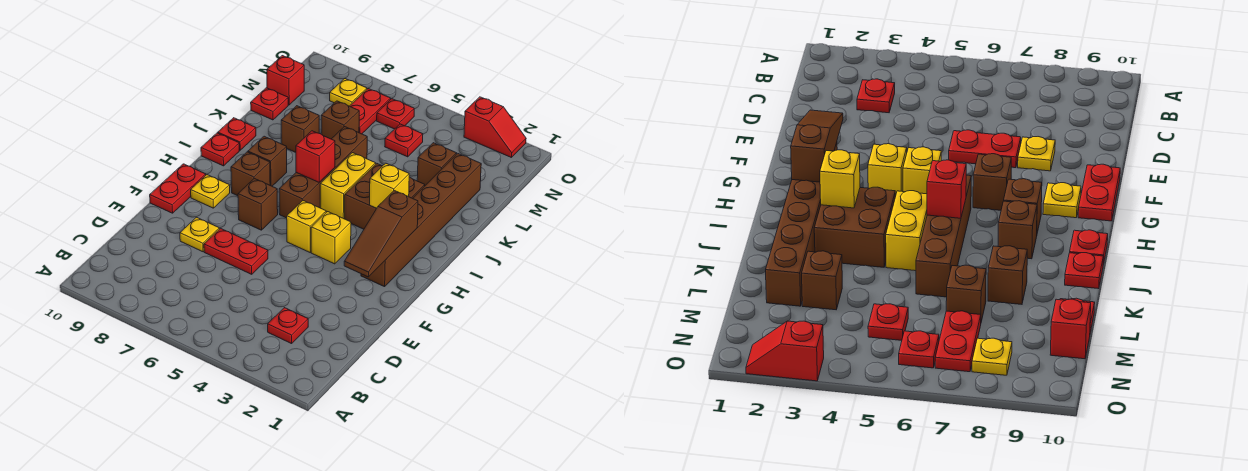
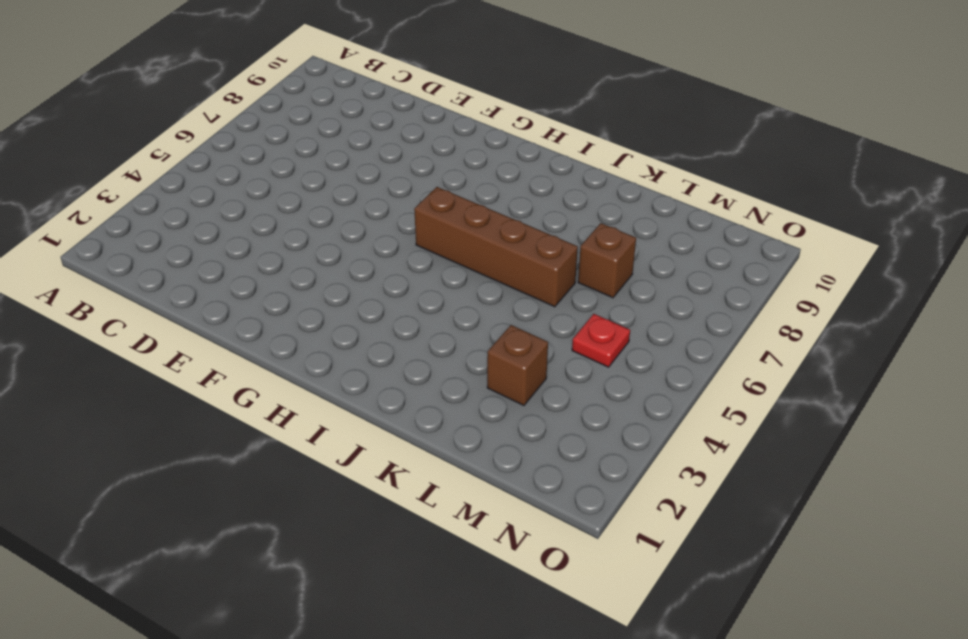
none -> red plate C3 level 1
none -> red plate E6:E7 level 1
none -> yellow plate E8 level 1

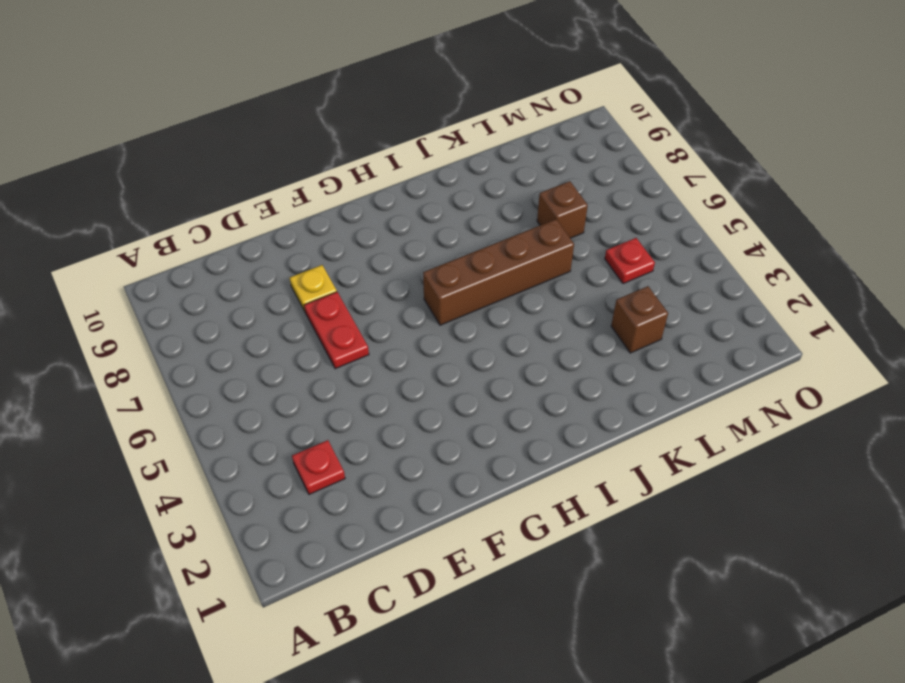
none -> red plate F10:G10 level 1
none -> brown brick G2:L2 level 1
none -> yellow brick G4 level 1

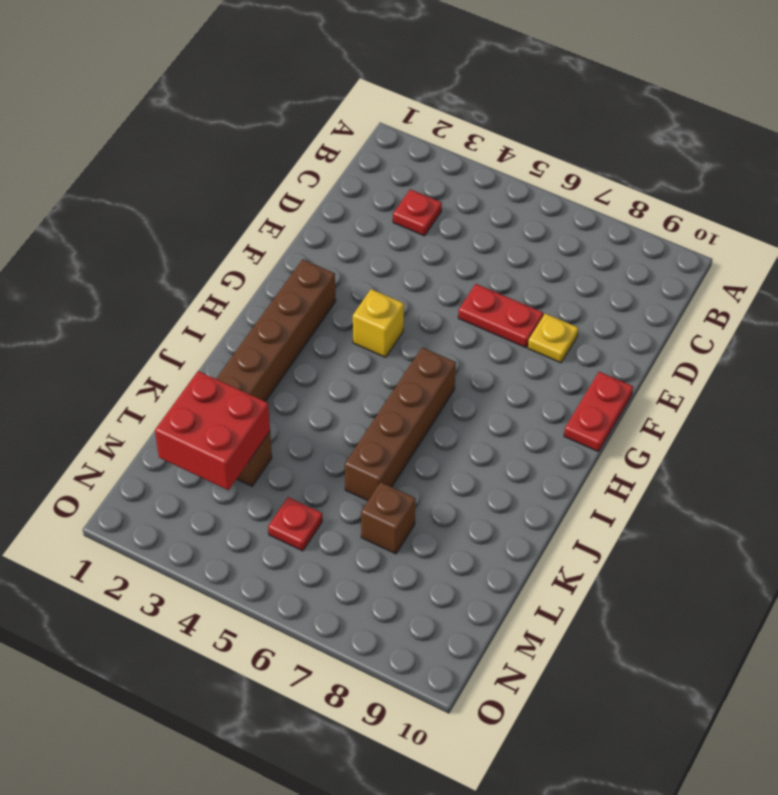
red brick L2:M3 level 2 -> none
none -> yellow brick G5 level 1
none -> brown brick G7 level 1
none -> yellow plate G9 level 1

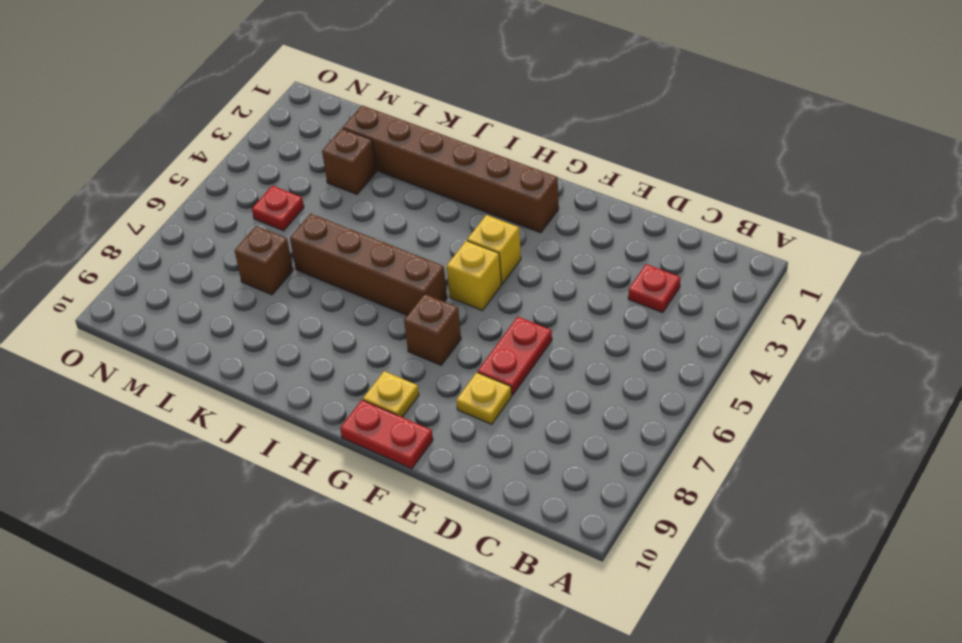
none -> brown brick H8 level 1
none -> brown brick I3:J4 level 1
none -> yellow brick I5:J5 level 1

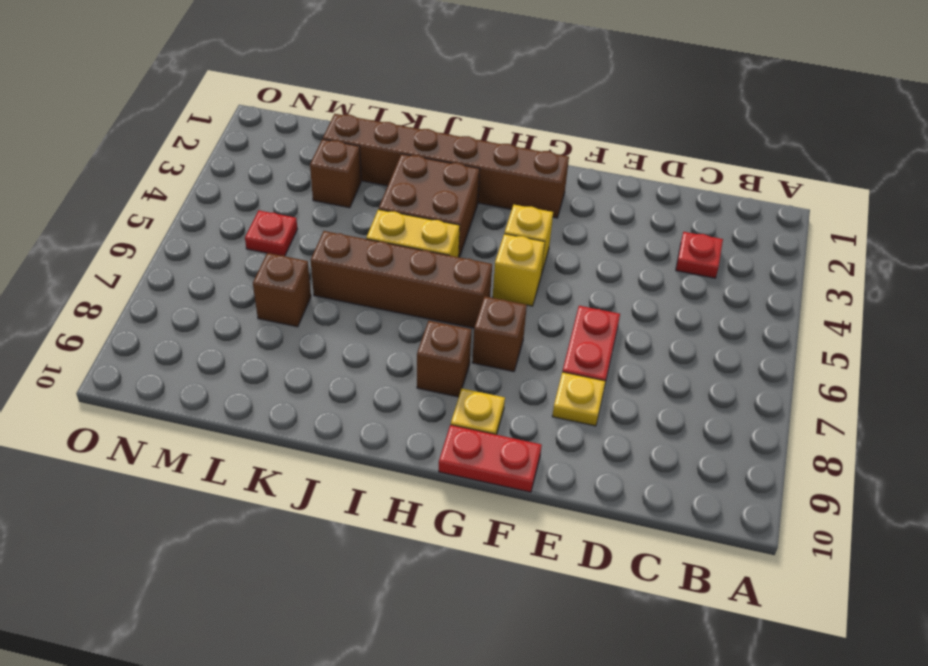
none -> brown brick I8 level 1
none -> red plate I10 level 1
none -> red plate J10 level 1

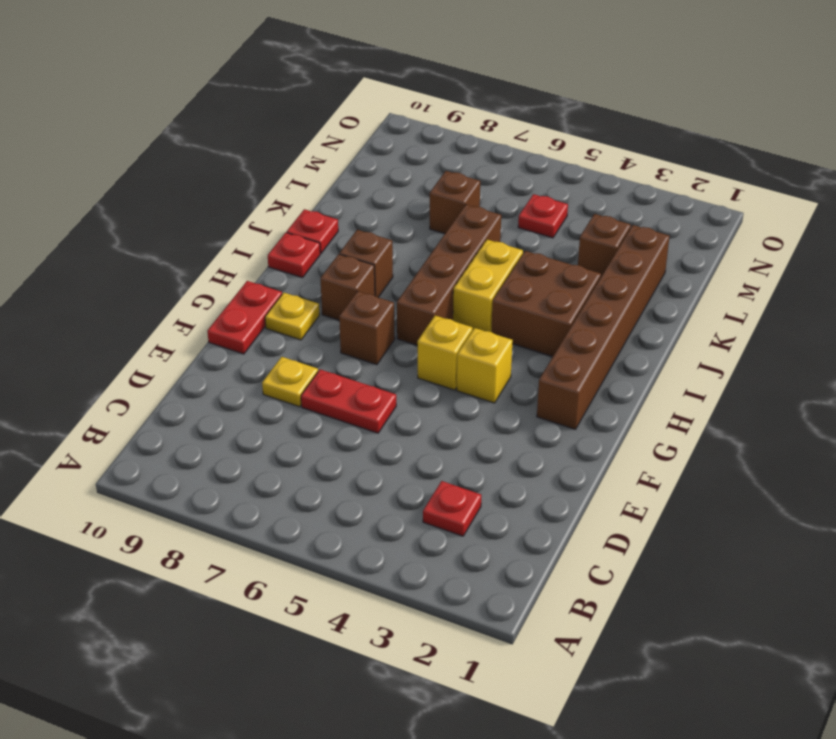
none -> brown brick K8 level 1
none -> red plate L10 level 1
none -> red plate M7:N7 level 1

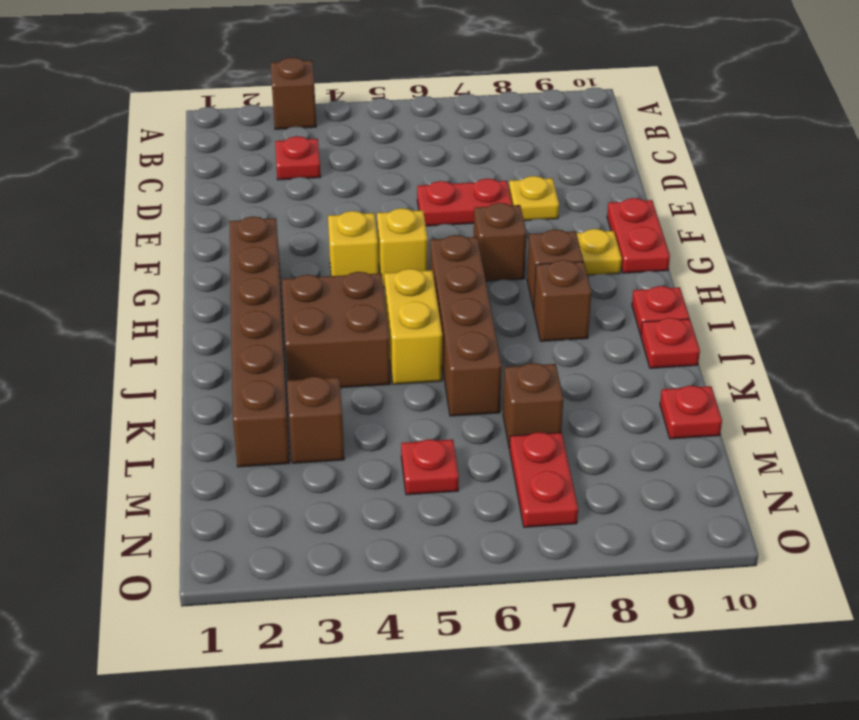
brown brick A3 level 1 -> brown brick K8 level 1
none -> red brick M10 level 1
none -> red plate N6 level 1
none -> yellow plate N8 level 1

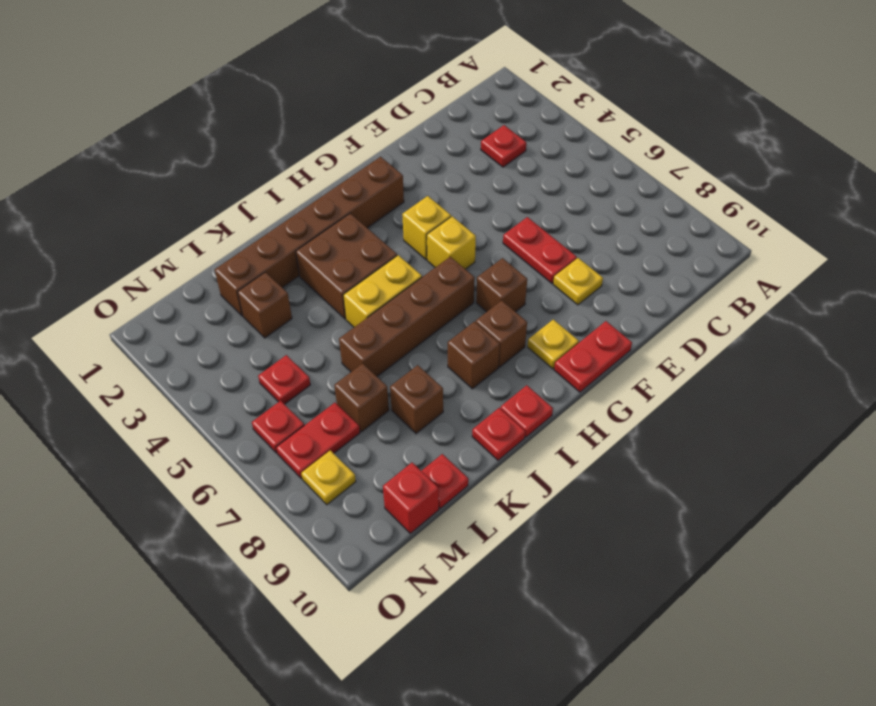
none -> red slope O2:O3 level 1 top 3
none -> brown slope F2:H2 level 2 top H
none -> yellow brick I3 level 2

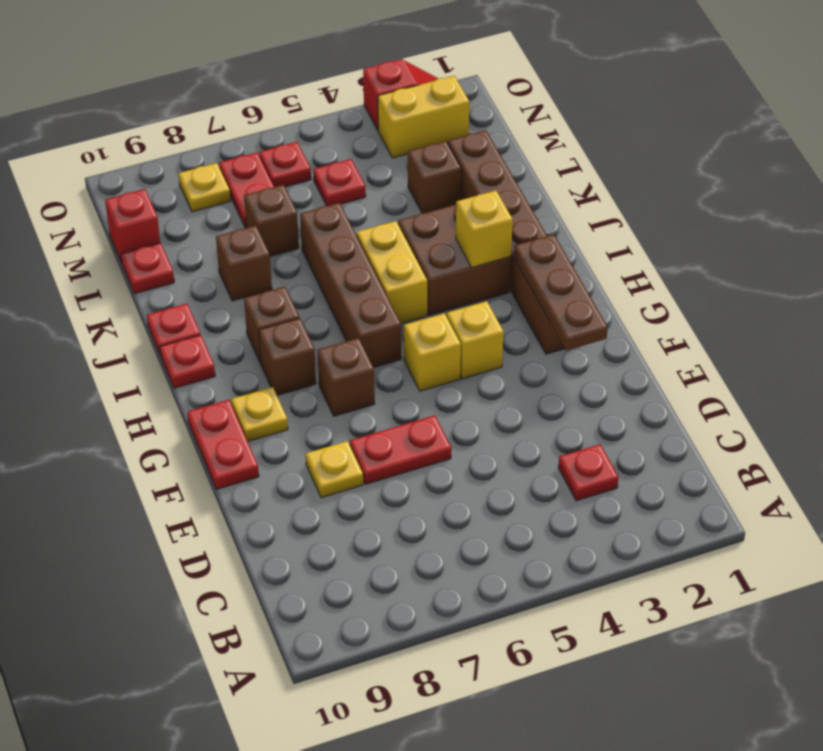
brown plate F2:H2 level 2 -> brown slope F2:H2 level 2 top H
yellow brick N2:N3 level 1 -> none
none -> red brick I6 level 2

